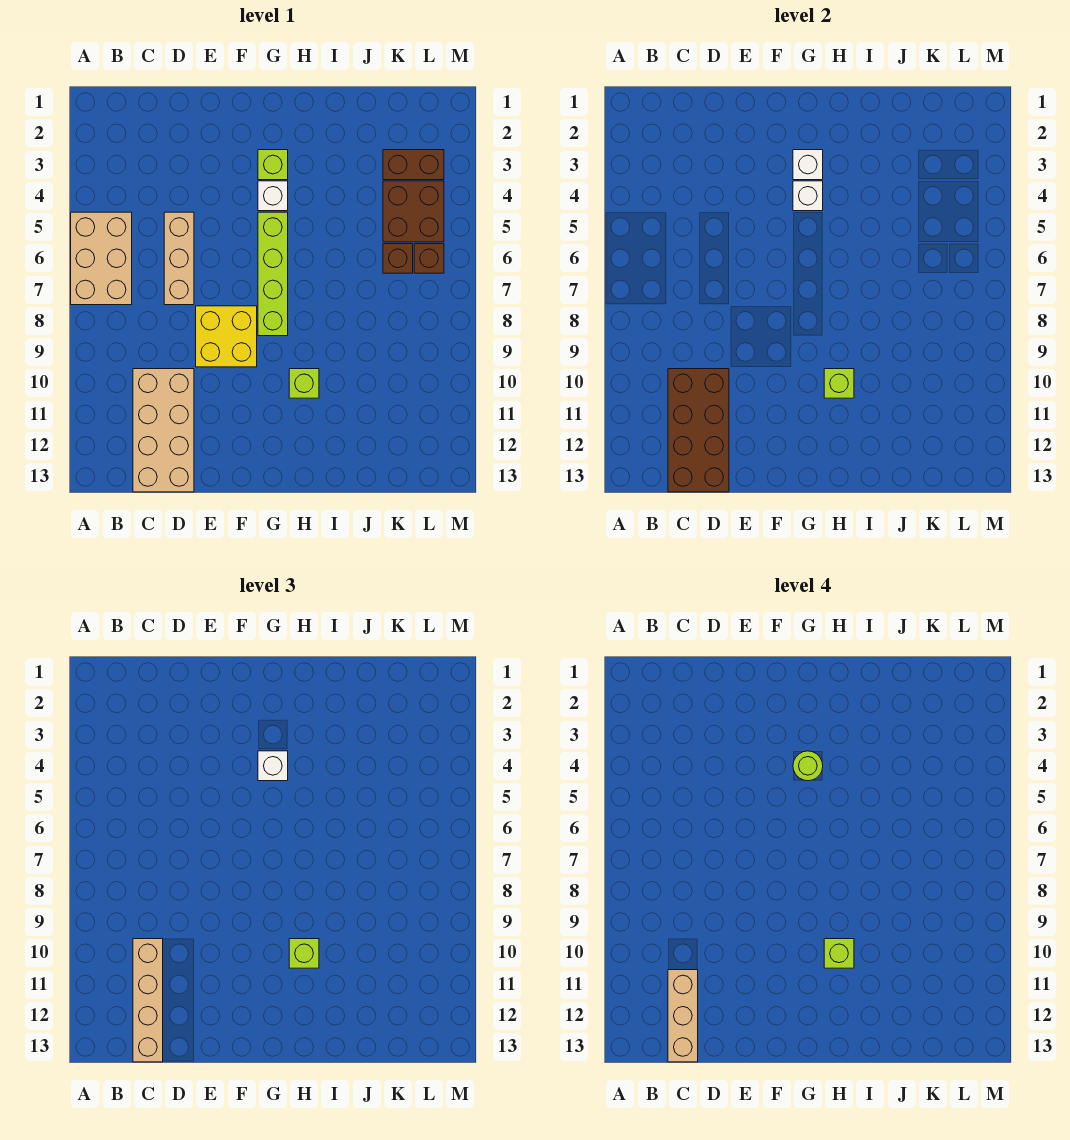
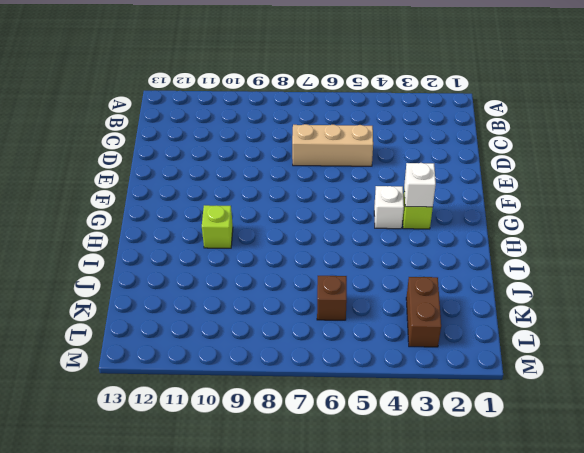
none -> tan brick A5:B7 level 1
none -> tan brick C10:D13 level 1
none -> yellow brick E8:F9 level 1

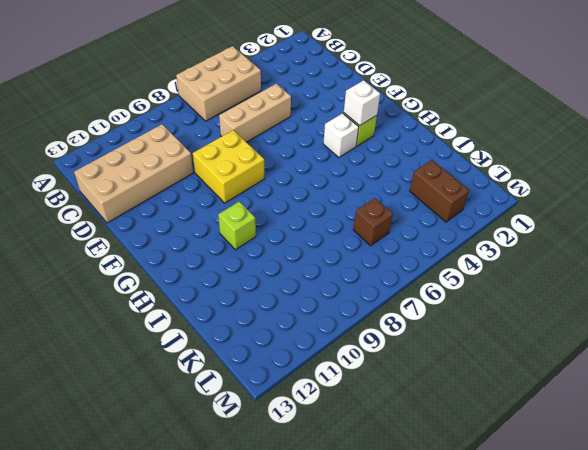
none -> lime brick G5:G8 level 1
none -> brown brick K4:L5 level 1
none -> brown brick L6 level 1

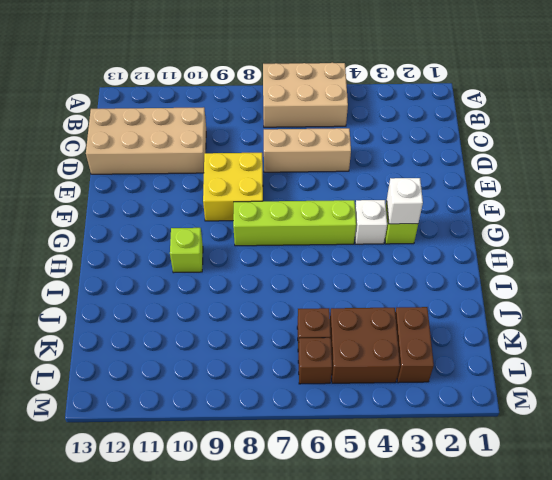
none -> brown brick C10:D13 level 2
none -> white brick G4 level 2
none -> lime brick H10 level 2

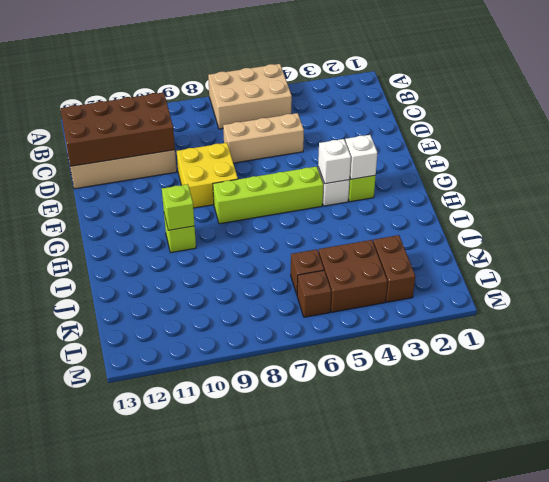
none -> tan brick C10:C13 level 3
none -> white brick G4 level 3
none -> lime brick H10 level 3

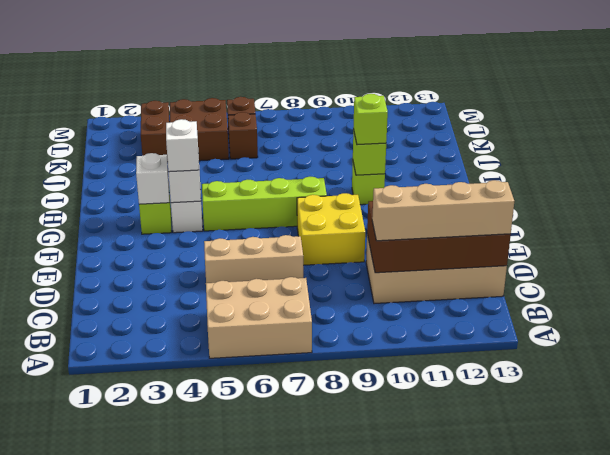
none -> tan brick C11:C13 level 4
none -> lime round brick G4 level 4
none -> lime brick H10 level 4

